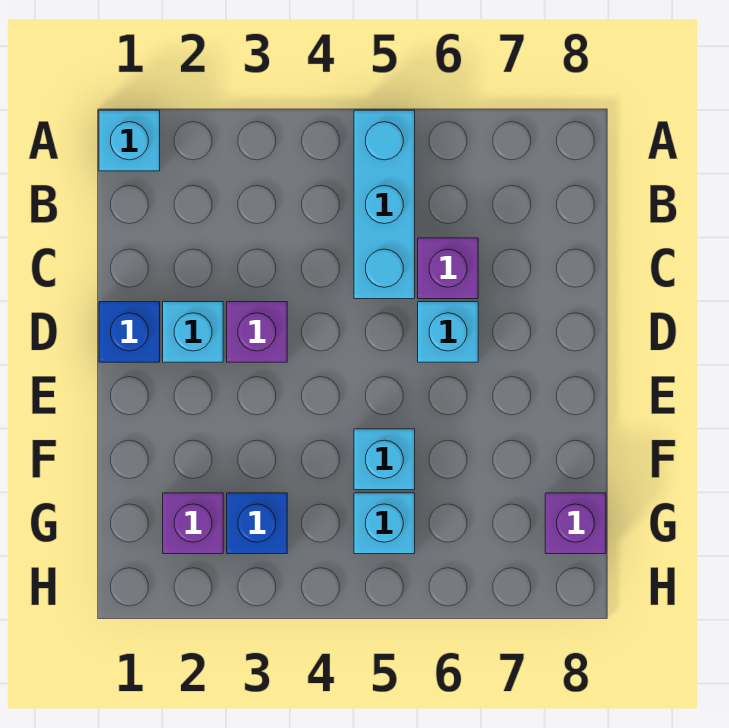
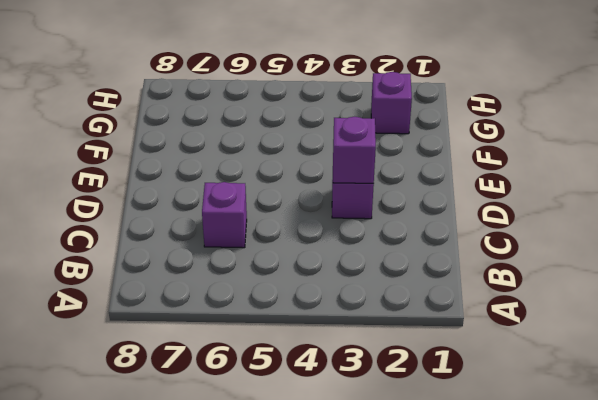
purple brick D3 level 2 -> purple brick G8 level 1
none -> cyan brick A1 level 1
none -> cyan brick A5:C5 level 1
none -> blue brick D1 level 1

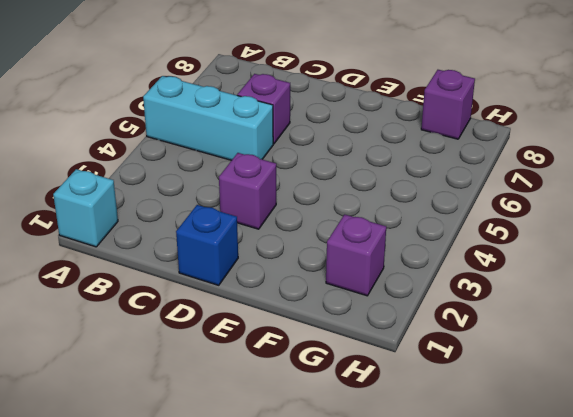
none -> cyan brick D2 level 1
none -> cyan brick D6 level 1
none -> cyan brick F5 level 1

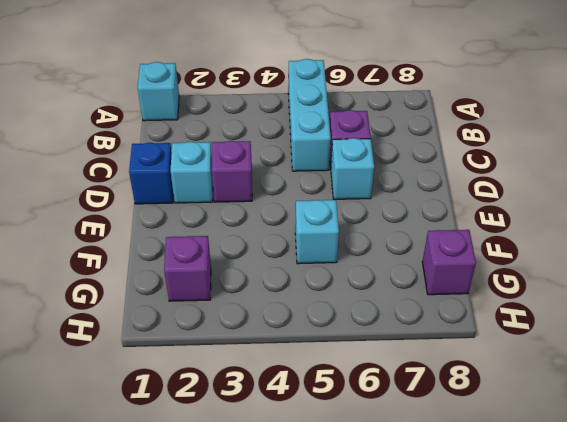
none -> blue brick G3 level 1
none -> cyan brick G5 level 1

